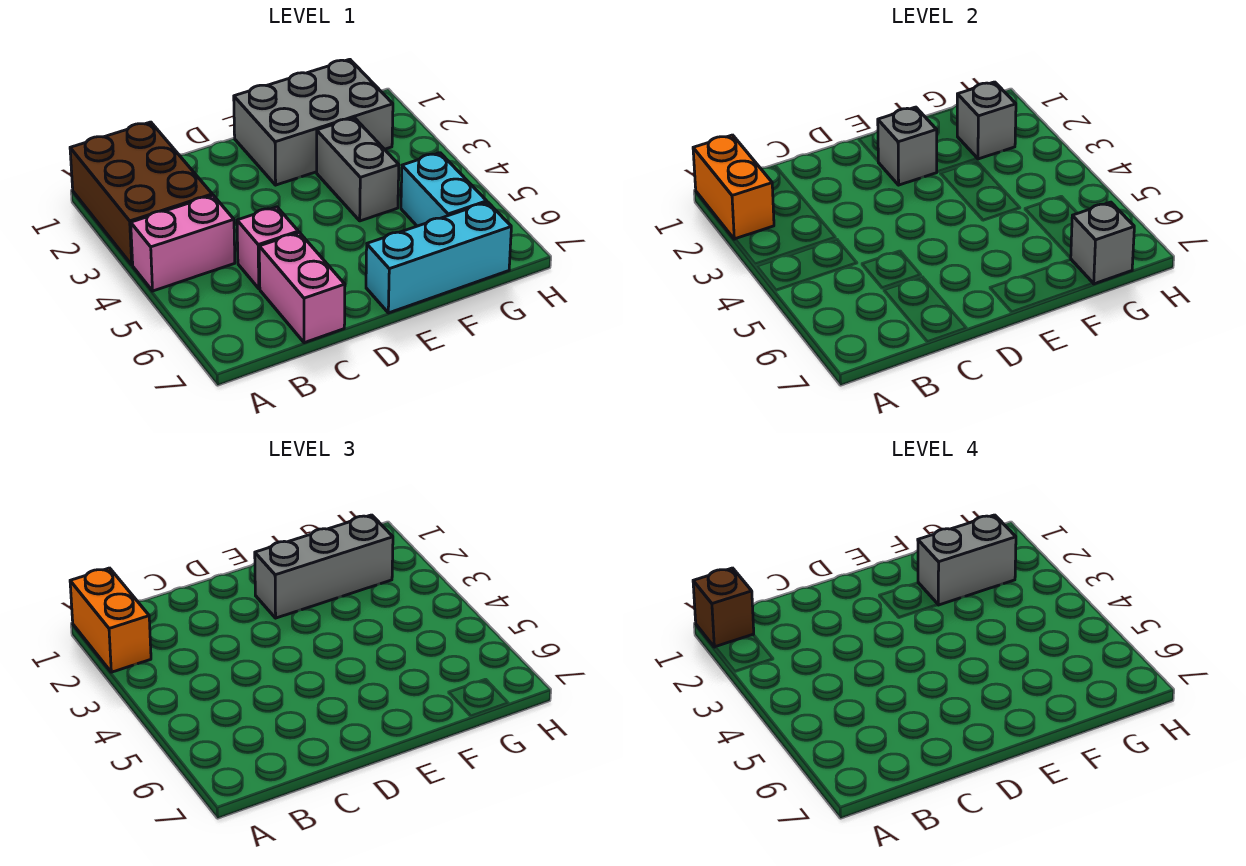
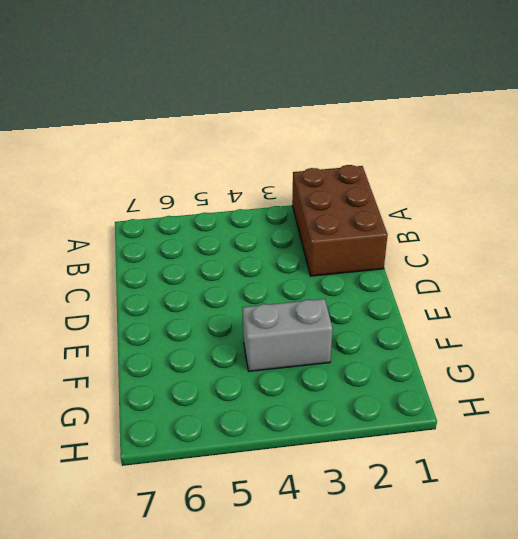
brown brick A1:C2 level 1 -> brown brick A1:B3 level 1
none -> pink brick A4:B4 level 1
none -> pink brick C5 level 1
none -> pink brick C6:C7 level 1

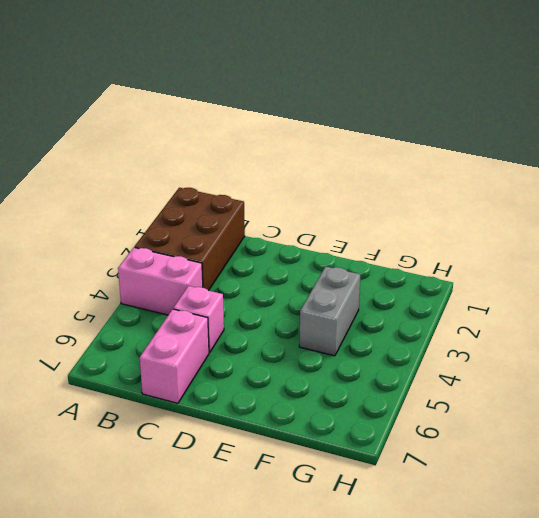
none -> grey brick E1:G2 level 1
none -> cyan brick E7:G7 level 1
none -> cyan brick G5:G6 level 1

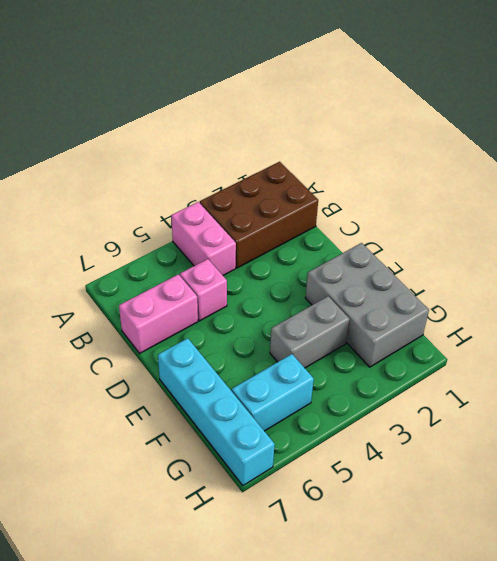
cyan brick E7:H7 level 1 -> cyan brick E7:G7 level 1
none -> orange brick A1:A2 level 2
none -> grey brick E2 level 2
none -> grey brick G2 level 2

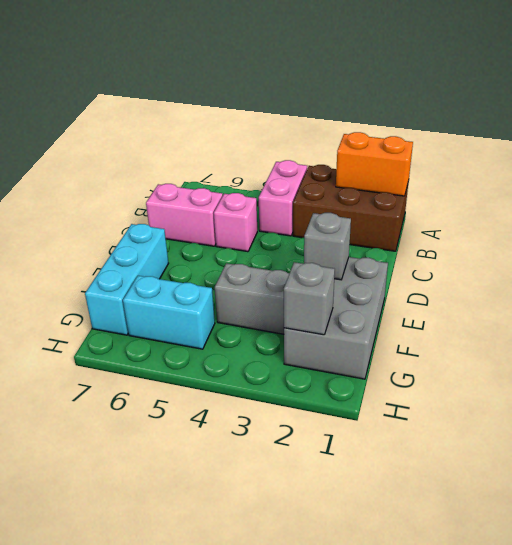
none -> grey brick G7 level 2
none -> orange brick A1:A2 level 3
none -> grey brick E2:G2 level 3

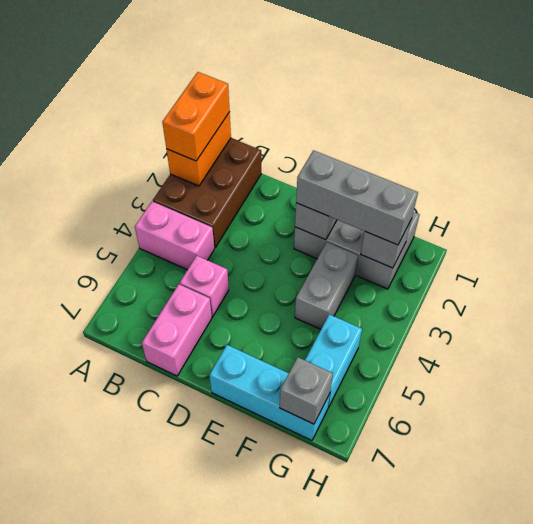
none -> brown brick A1 level 4
none -> grey brick F2:G2 level 4

